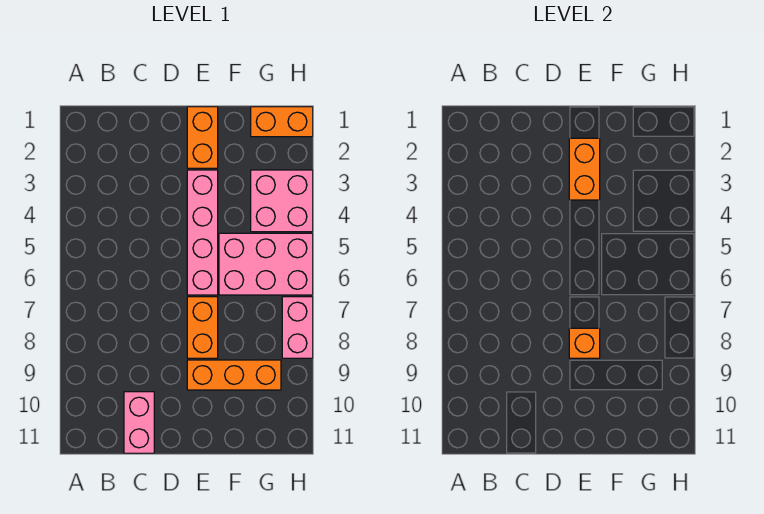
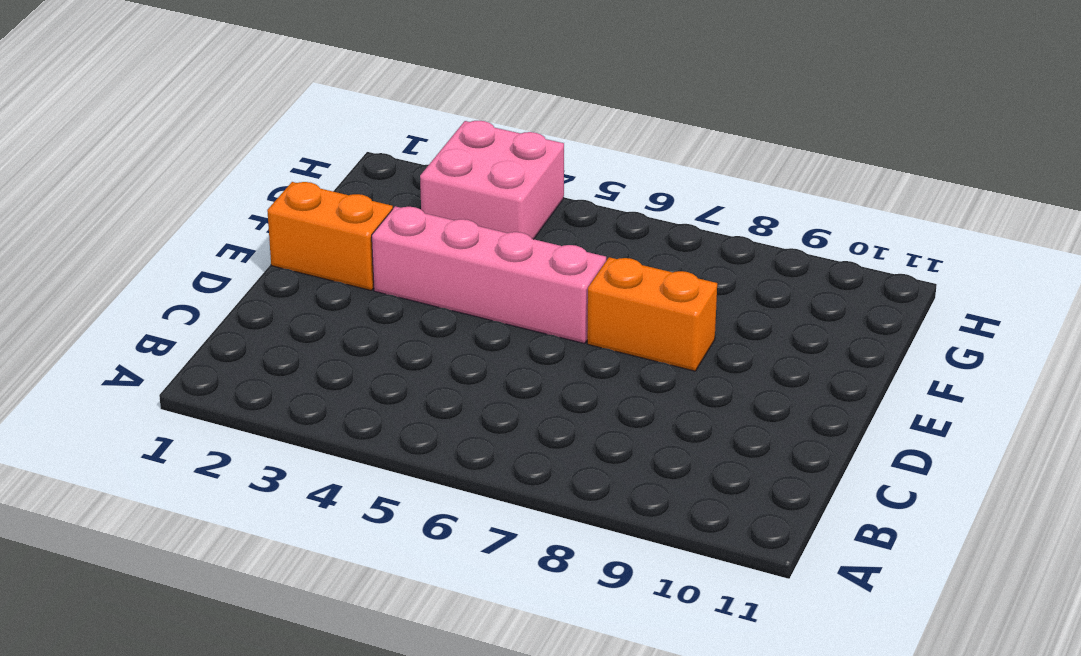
none -> pink brick C10:C11 level 1
none -> orange brick E9:G9 level 1

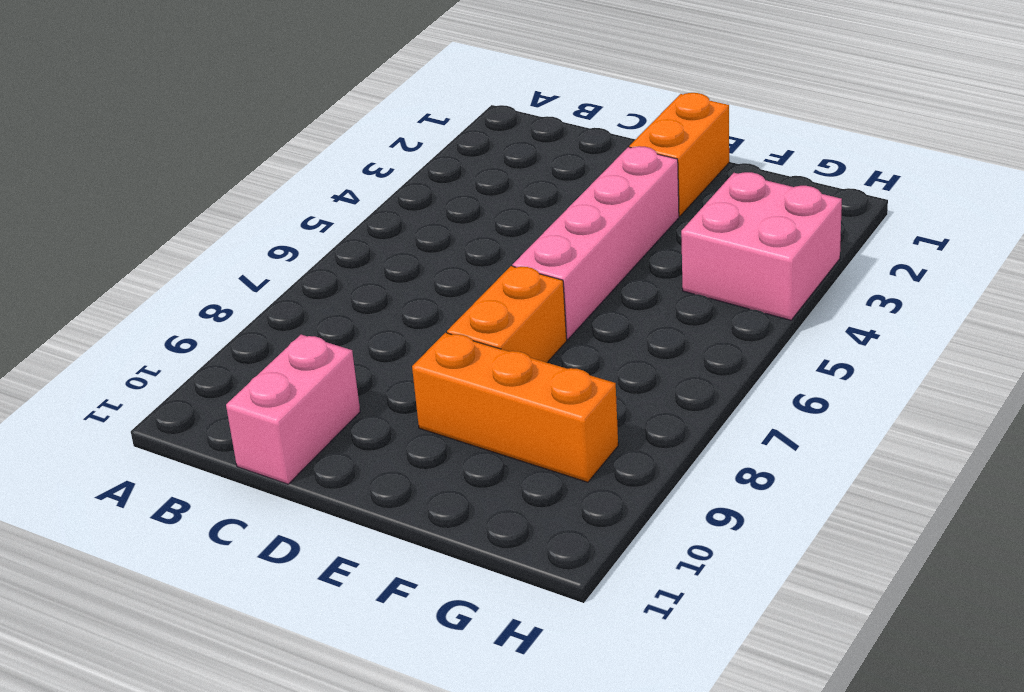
none -> pink brick F5:H6 level 1
none -> orange brick G1:H1 level 1

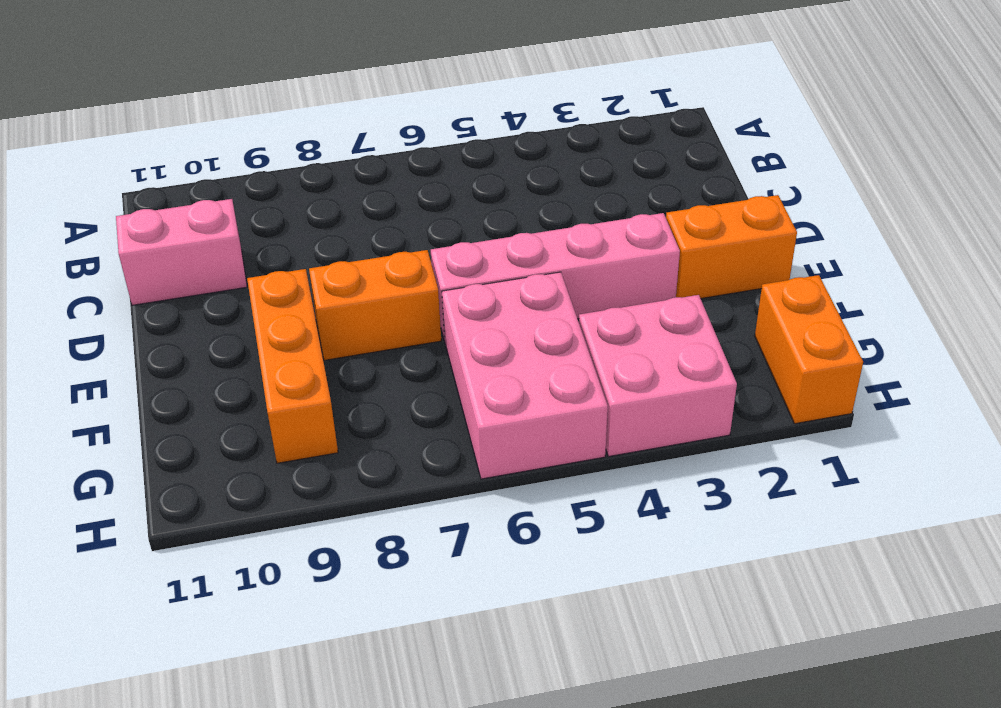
none -> pink brick H7:H8 level 1
none -> orange brick E2:E3 level 2

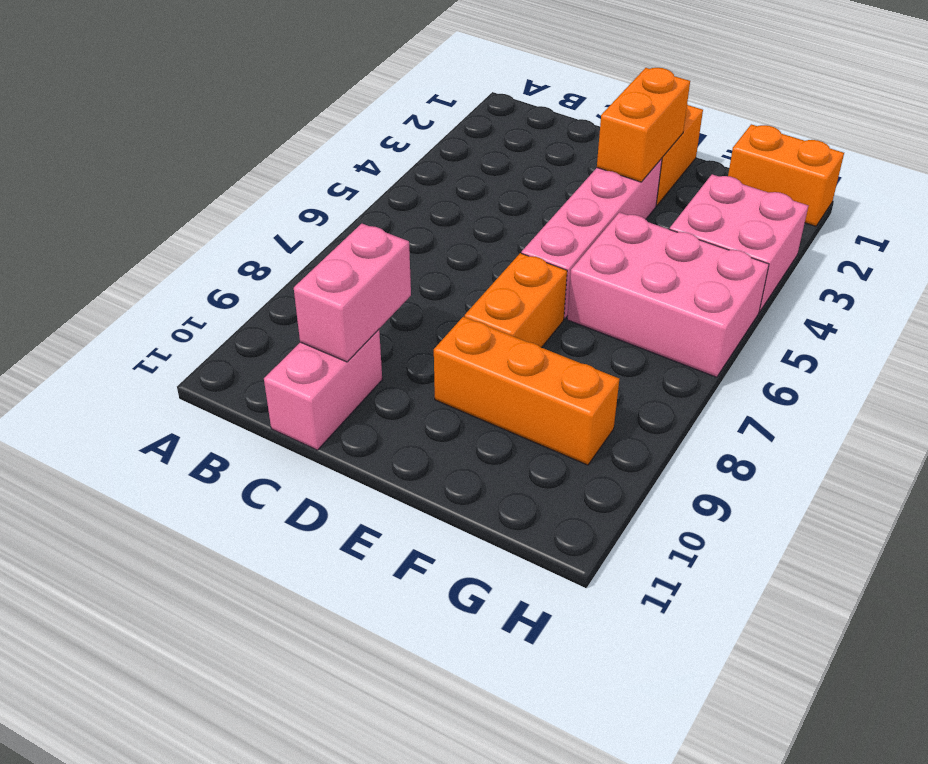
pink brick C9:C10 level 2 -> pink brick H7:H8 level 1
none -> orange brick E8 level 2

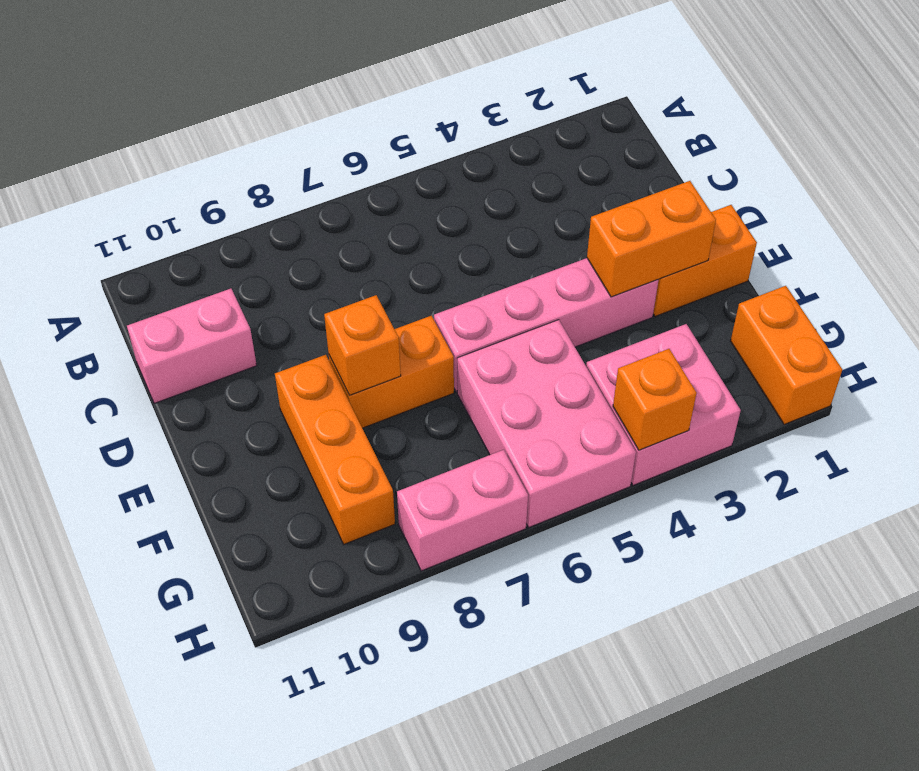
orange brick H4 level 2 -> none

